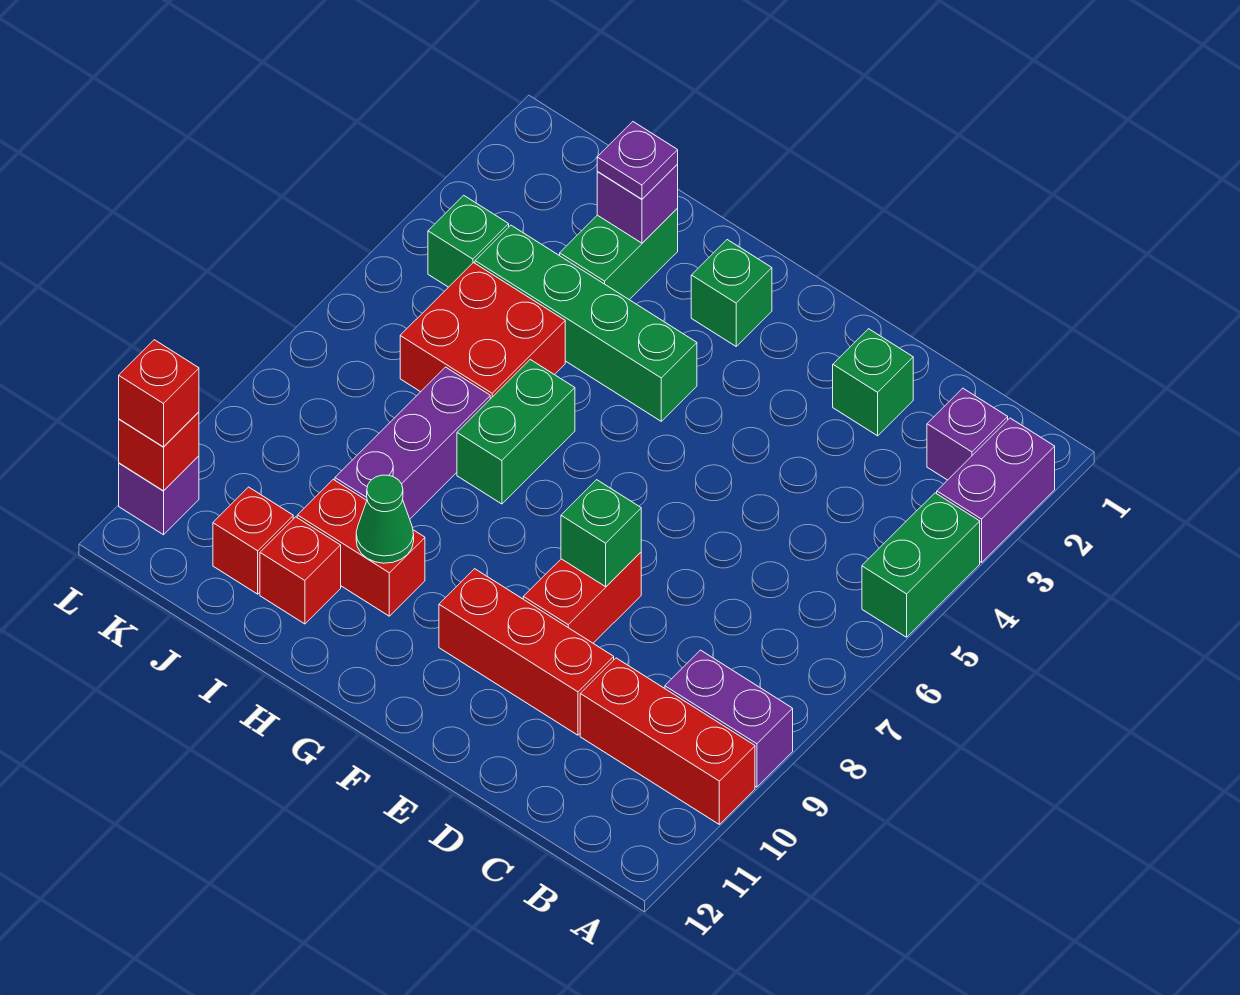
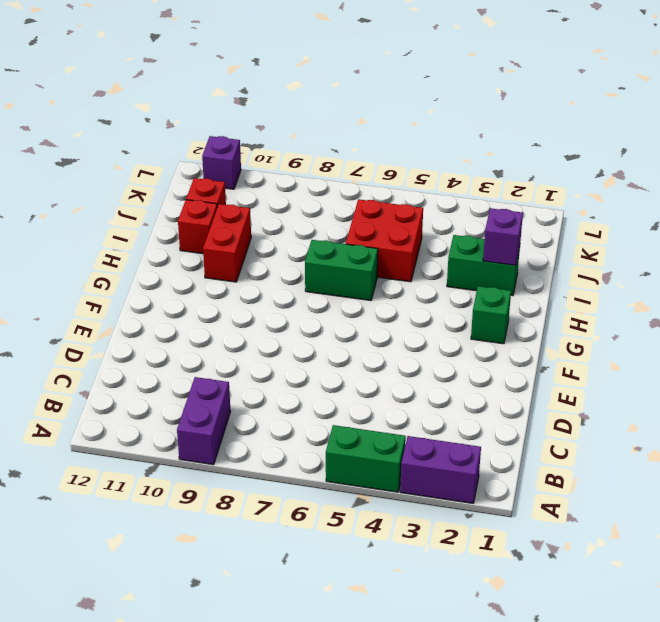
none -> red brick A10:C10 level 1
none -> purple brick B2 level 1
none -> green brick D2 level 1

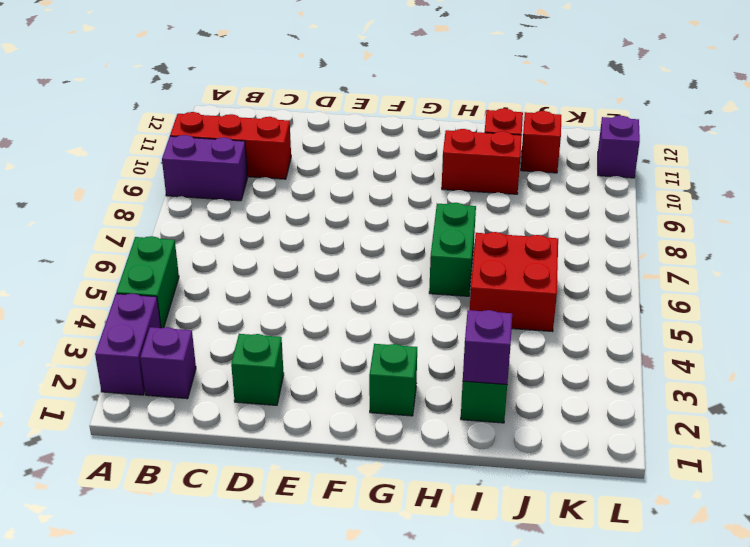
none -> red brick D10:F10 level 1
none -> red brick E8:E9 level 1
none -> green brick G4:J4 level 1

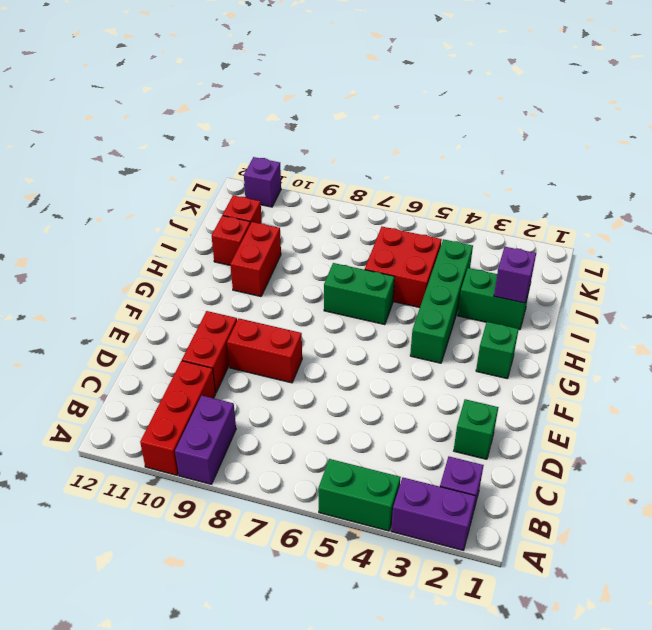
red brick D10:E10 level 1 -> red brick D10:F10 level 1
none -> purple brick I7:I9 level 1
none -> green brick K4 level 1
none -> green brick E8 level 2

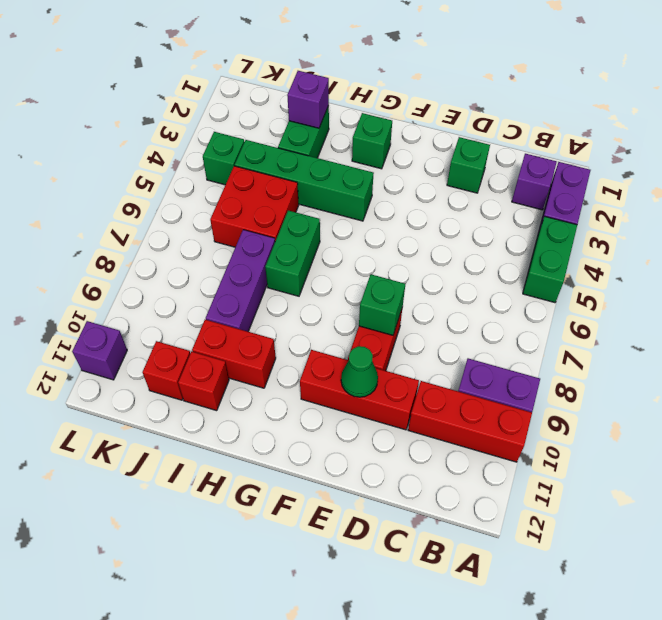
green cone E10 level 2 -> green cone H10 level 2
none -> red brick L11 level 2
none -> purple plate I2 level 3
none -> red brick L11 level 3

